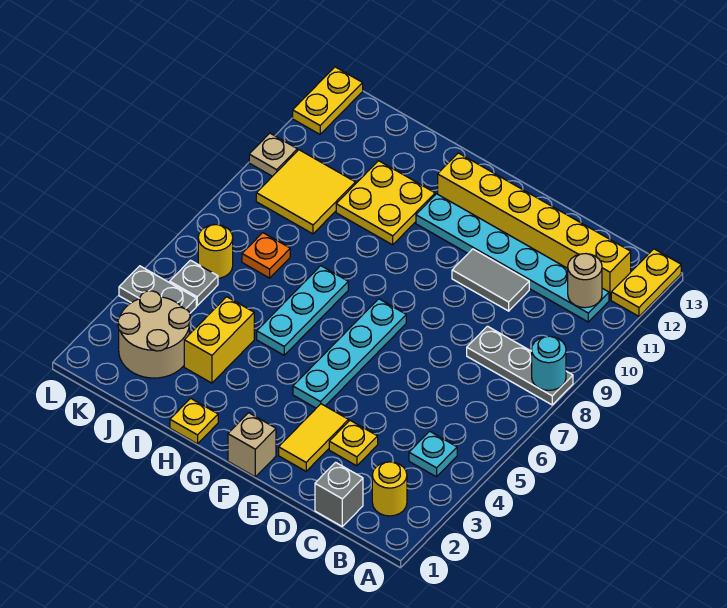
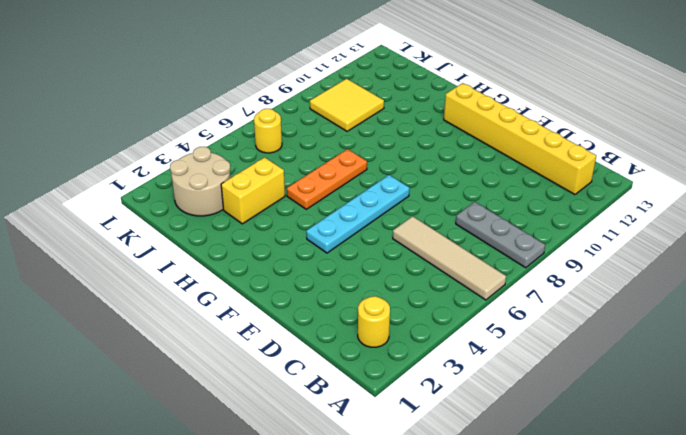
tan tile A6:D6 level 1 -> none
orange plate H5:H7 level 1 -> cyan plate H5:H7 level 1
none -> yellow plate A12:A13 level 1
none -> cyan plate B4 level 1
none -> cyan plate B11:G11 level 1

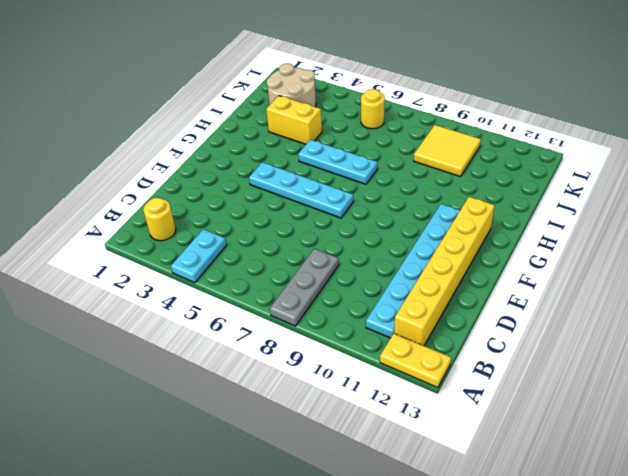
cyan plate A4:B4 level 1 -> cyan plate B4 level 1
none -> grey brick C1 level 1
none -> yellow plate D3 level 1
none -> grey tile D10:E10 level 1

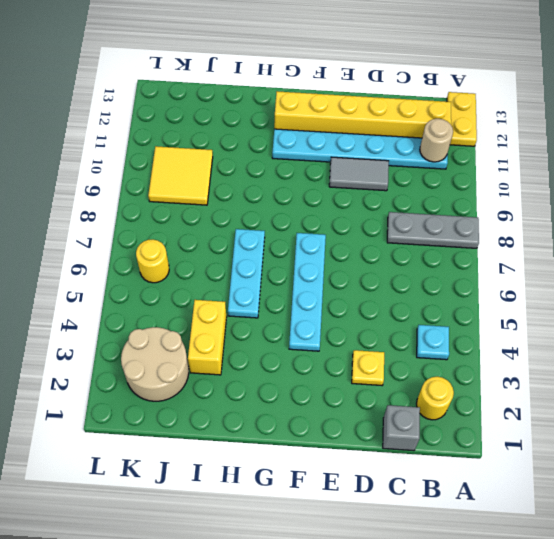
none -> yellow tile E2:E3 level 1
none -> tan brick F1 level 1
none -> yellow plate H1 level 1

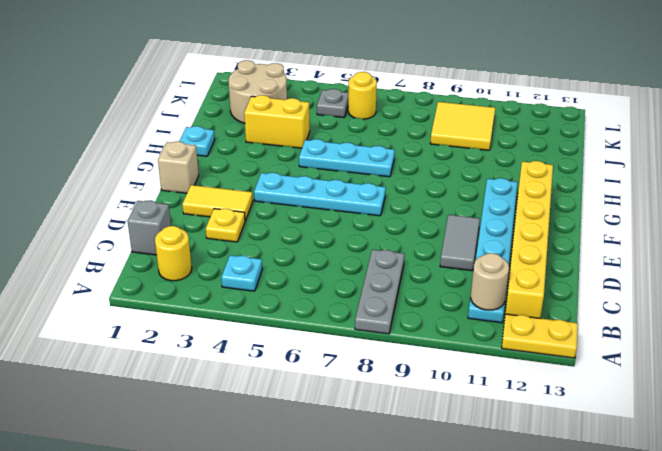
cyan plate H1 level 1 -> yellow plate H1 level 1
none -> yellow plate H10:I11 level 1
none -> orange plate J7 level 1
none -> grey plate K4:L4 level 1

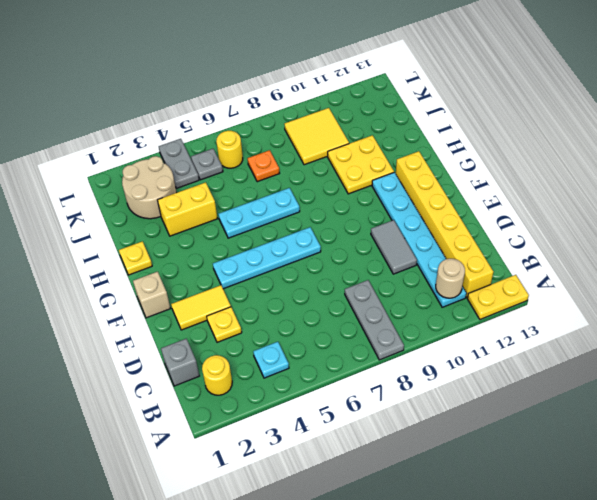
none -> tan plate L10 level 1
none -> yellow plate L12:L13 level 1
none -> cyan round brick A8 level 2

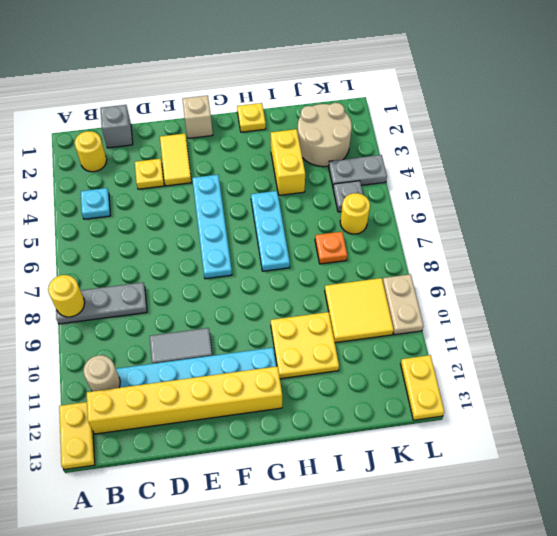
yellow round brick A8 level 2 -> cyan round brick A8 level 2
tan plate L9:L10 level 1 -> tan plate L10 level 1

